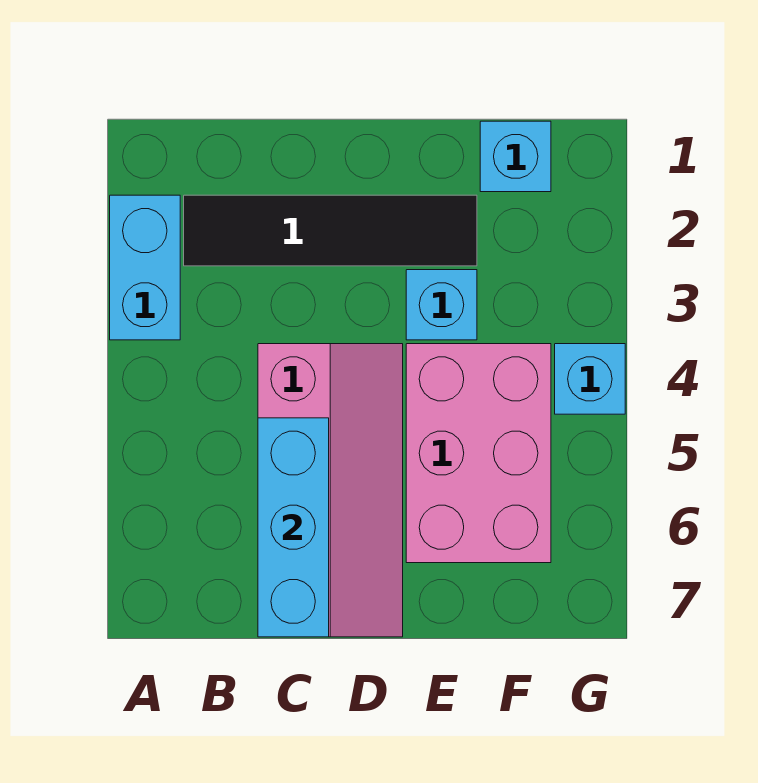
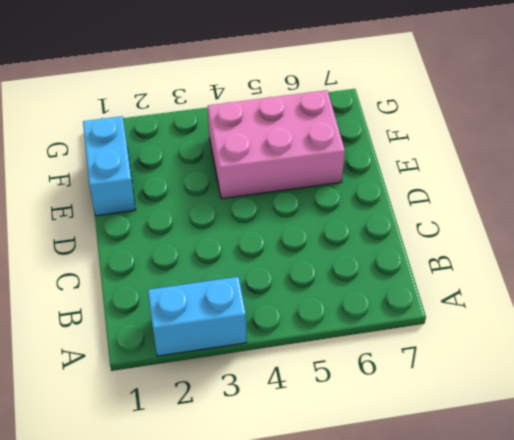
cyan brick E1:F1 level 1 -> cyan brick F1 level 1
none -> black tile B2:E2 level 1
none -> pink slope C4:D7 level 1 top C

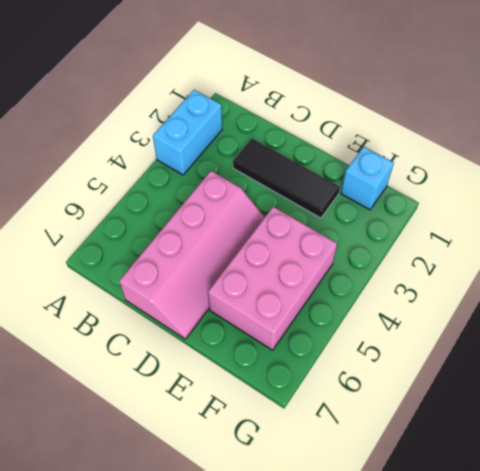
black tile C2:E2 level 1 -> black tile B2:E2 level 1
none -> cyan brick E3 level 1
none -> cyan brick G4 level 1

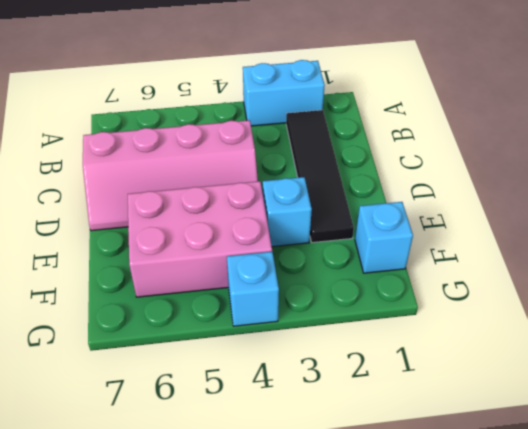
none -> cyan brick C5:C7 level 2

